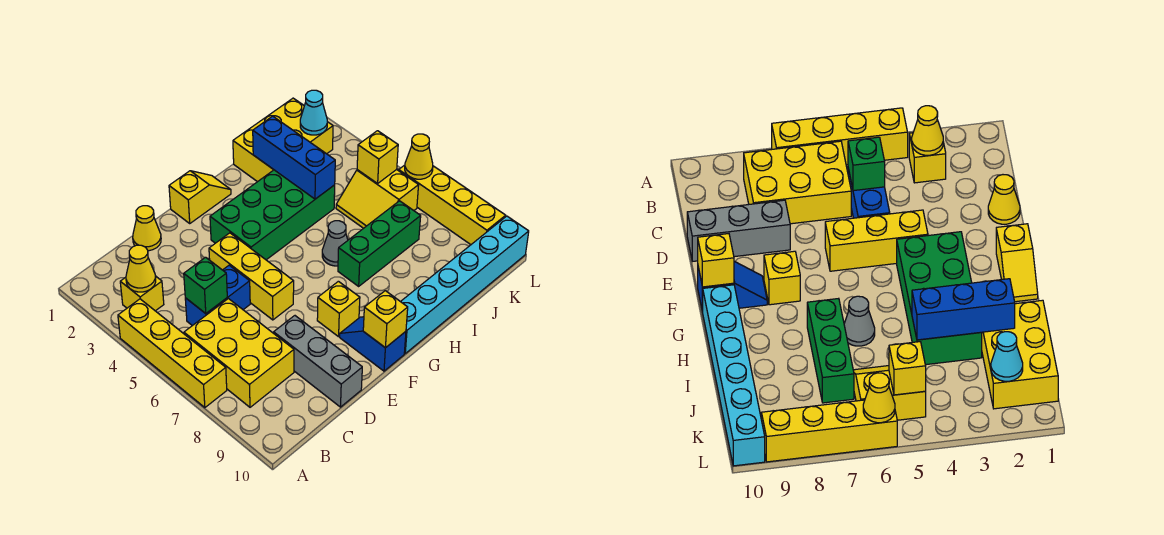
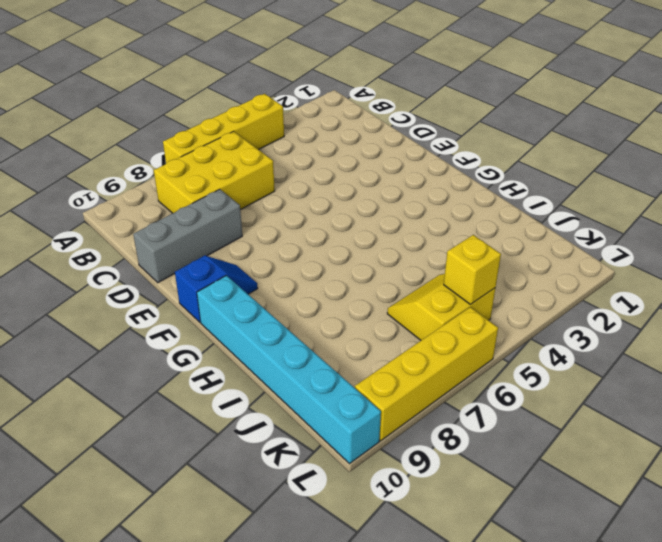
none -> yellow brick B3 level 1
none -> blue brick C5:D5 level 1
none -> yellow cone D1 level 1

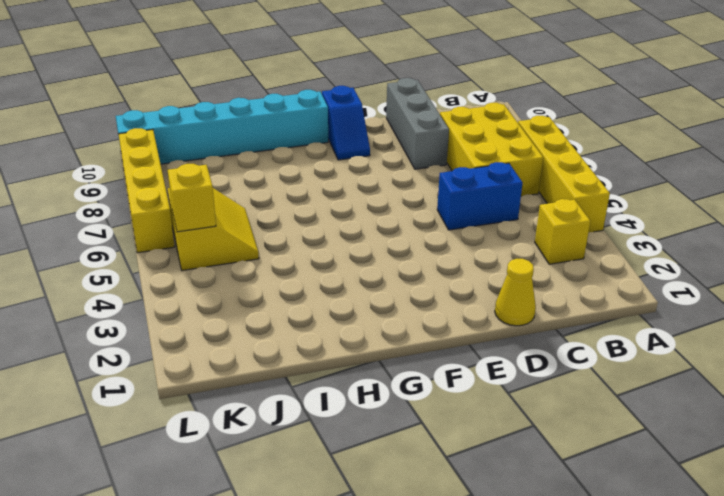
none -> yellow brick E4:E6 level 1
none -> yellow slope F1:G1 level 1 top F
none -> green brick F3:I4 level 1

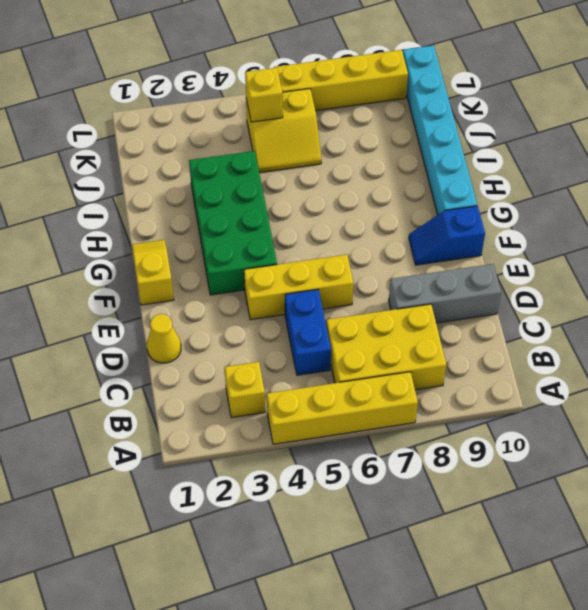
none -> yellow brick F8 level 1
none -> grey cone H6 level 1
none -> green brick H7:J7 level 1

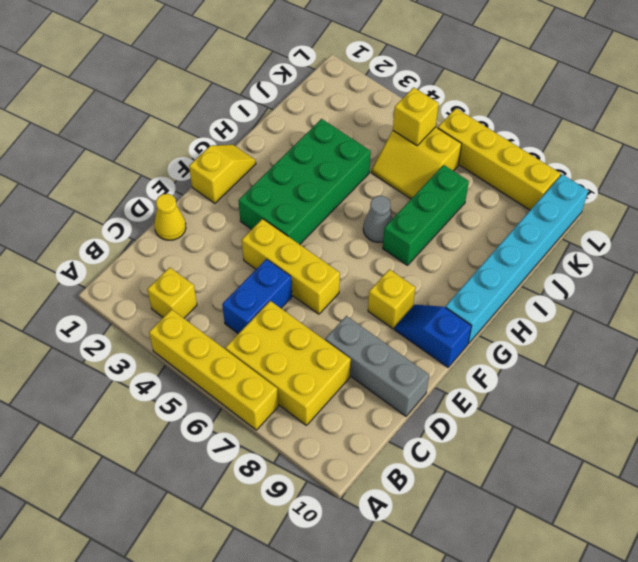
none -> yellow brick I1:K2 level 1
none -> yellow cone B3 level 2
none -> green brick C5 level 2

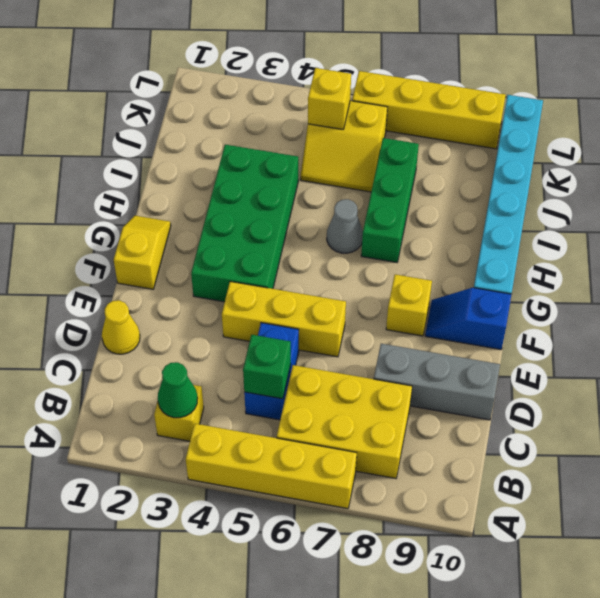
green cone B3 level 2 -> yellow cone B3 level 2
none -> yellow brick I1:K2 level 1
none -> yellow brick F10 level 2
none -> blue brick I2:I4 level 2

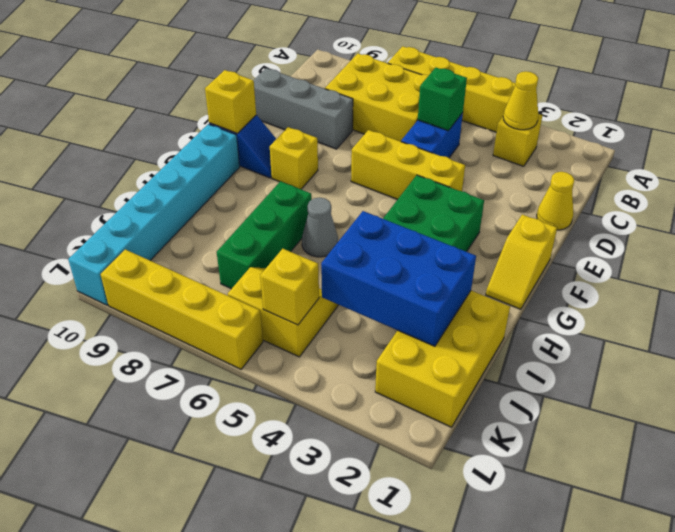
blue brick I2:J4 level 2 -> blue brick I2:I4 level 2
none -> cyan cone K2 level 2
none -> yellow cone L6 level 2

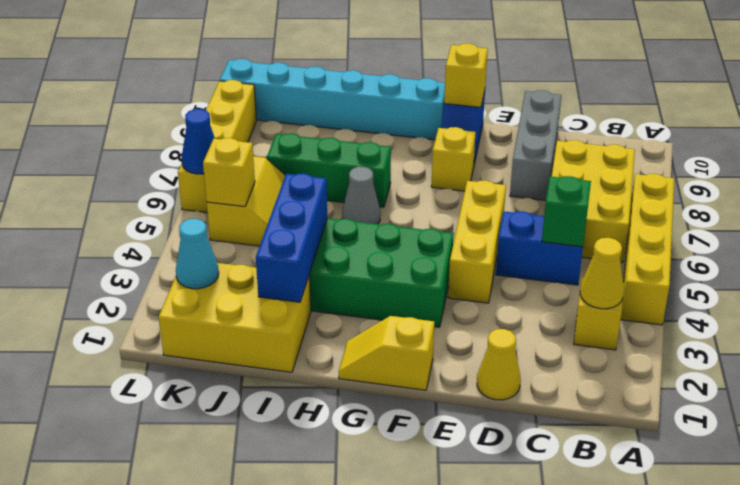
blue cone L6 level 2 -> yellow cone L6 level 2

